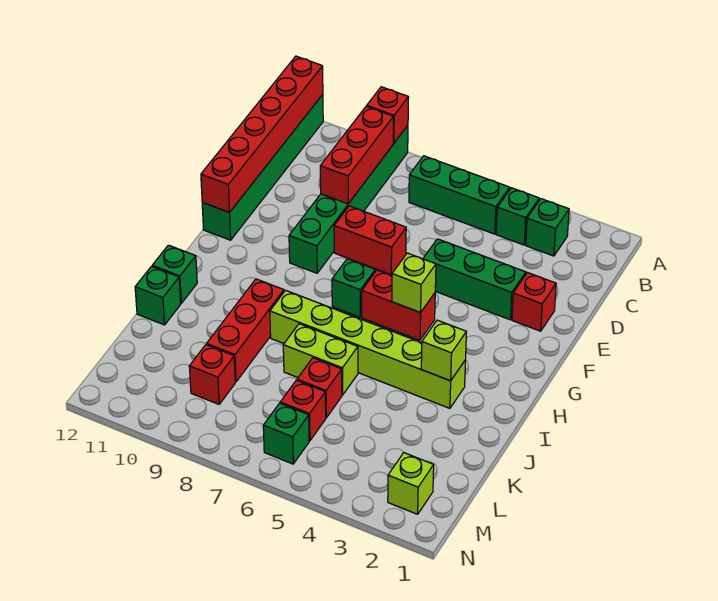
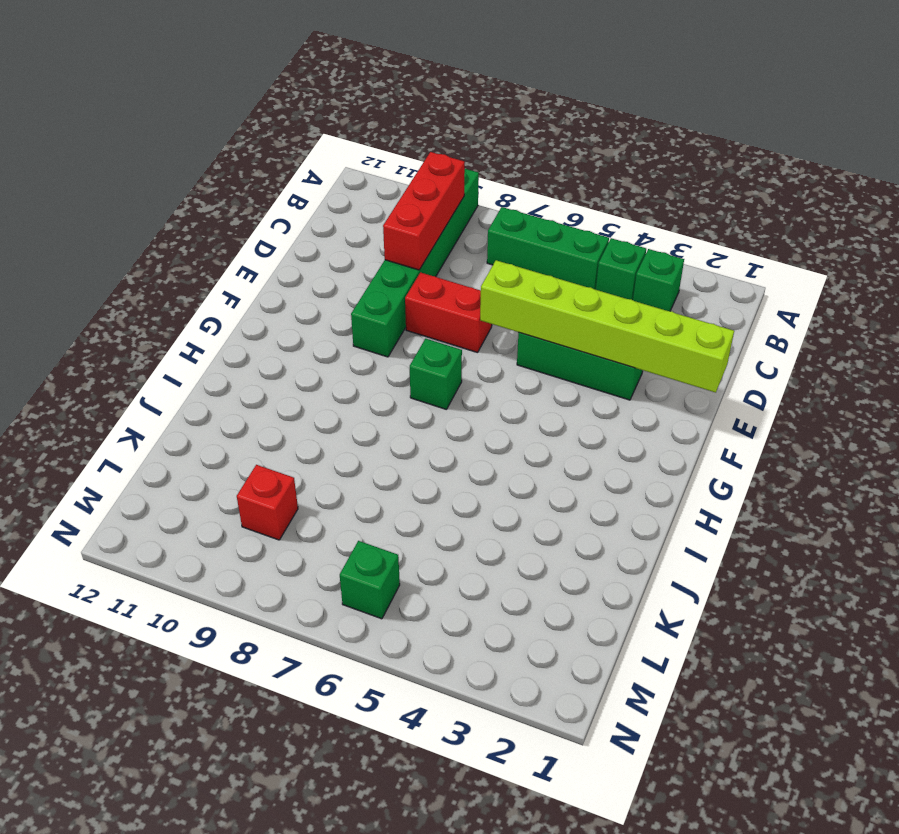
lime brick E1:E6 level 2 -> lime brick I3:I8 level 1
none -> green brick A12:F12 level 1
none -> red brick E2 level 1
none -> red brick G5:G6 level 1

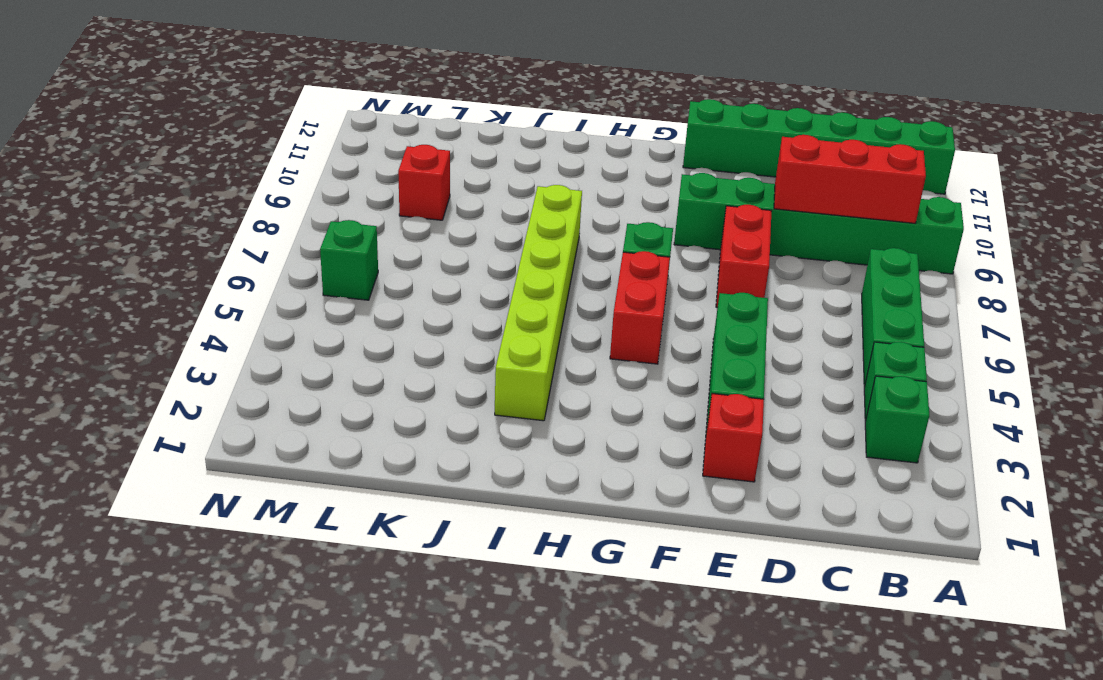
none -> red brick I9:K9 level 1
none -> green brick I12 level 1
none -> lime brick J6:J7 level 1

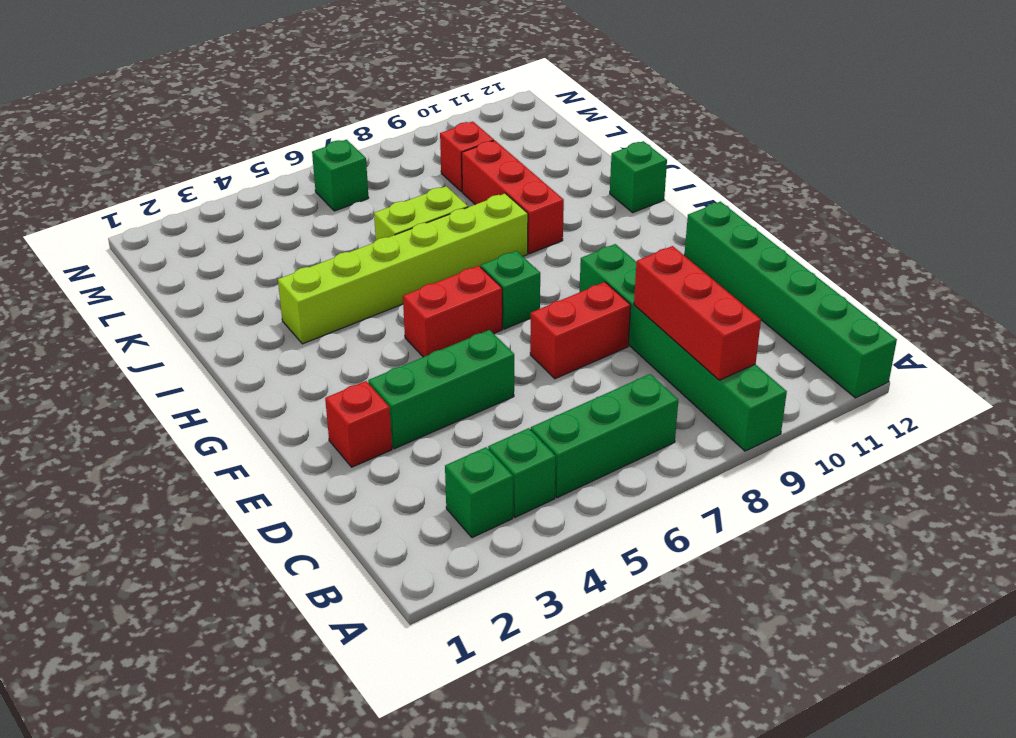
none -> green brick J12 level 1
none -> red brick K6 level 1
none -> red brick L6 level 1

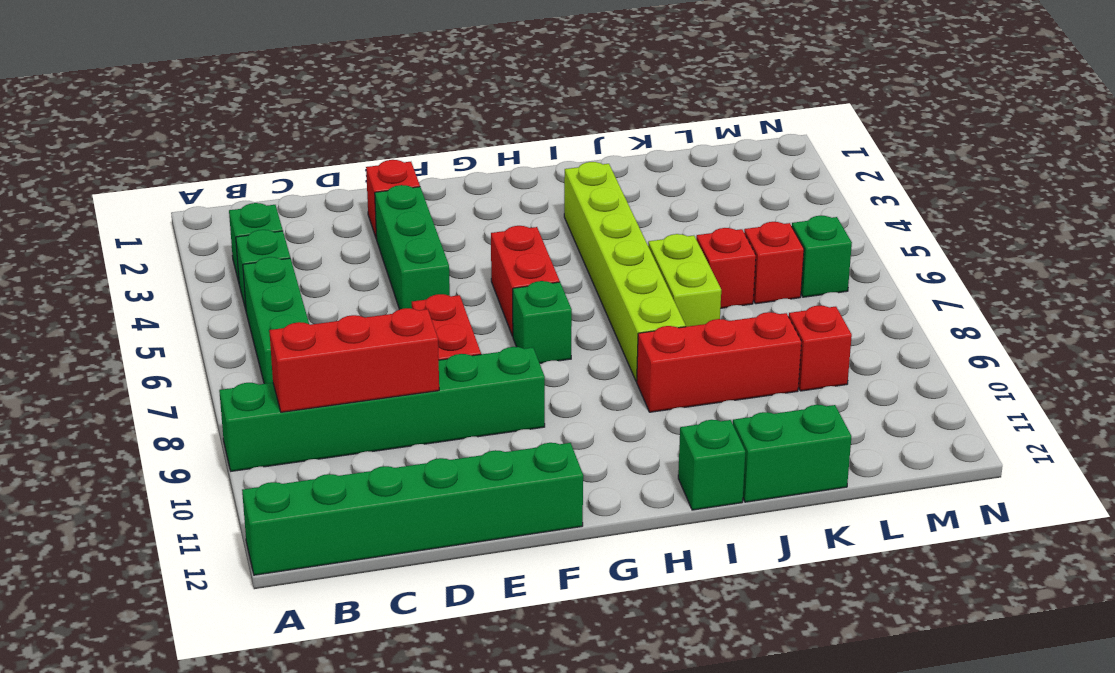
green brick J12:K12 level 1 -> green brick J12 level 1
none -> lime brick M2 level 1
none -> red brick A9 level 2
none -> red brick A12:F12 level 2

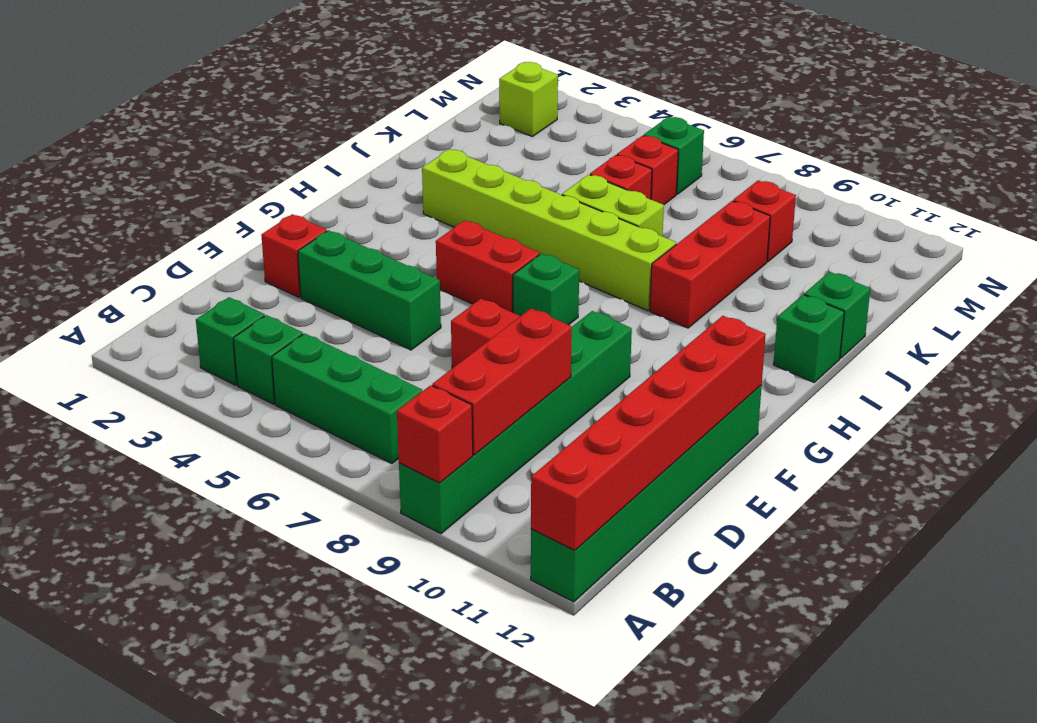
none -> lime brick G5 level 2
none -> lime brick I3 level 2

